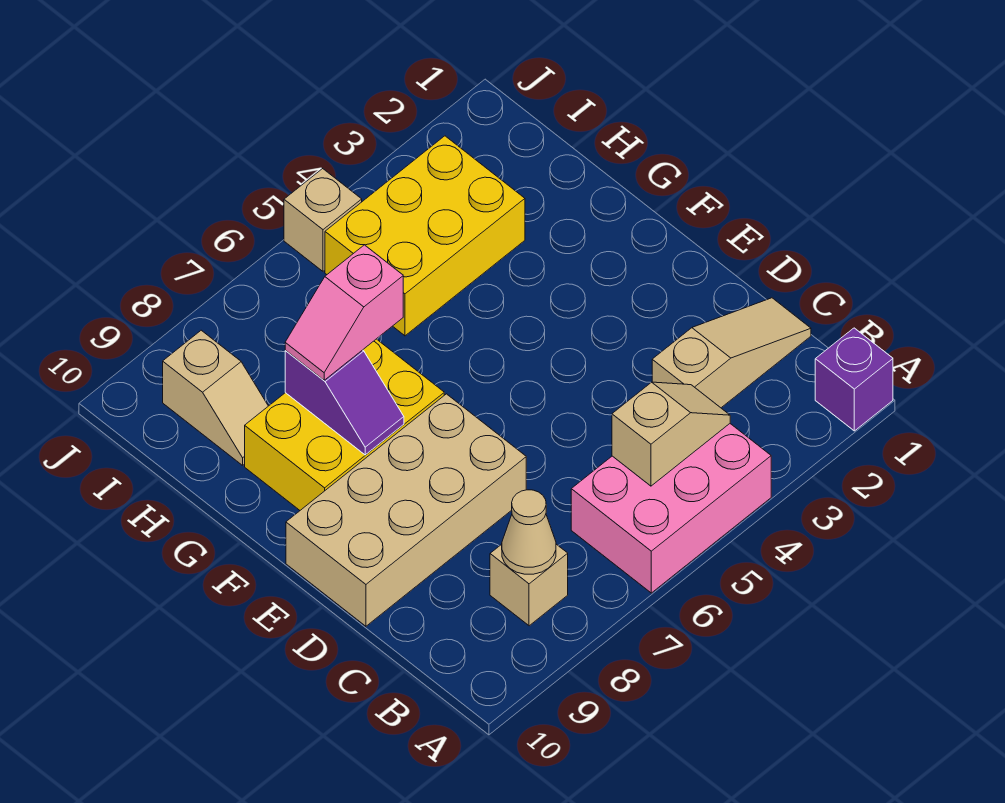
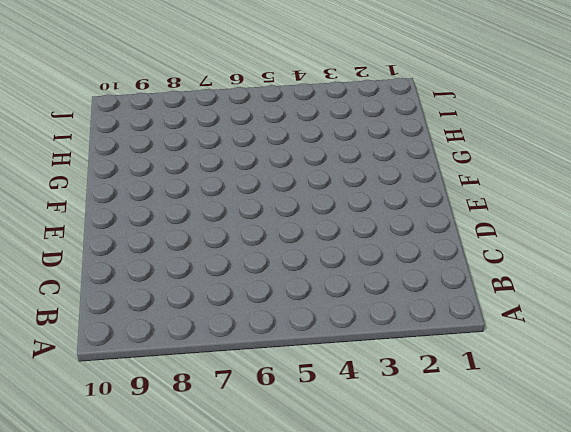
none -> purple brick A1 level 1
none -> pink brick A4:B6 level 1
none -> tan brick B8 level 1

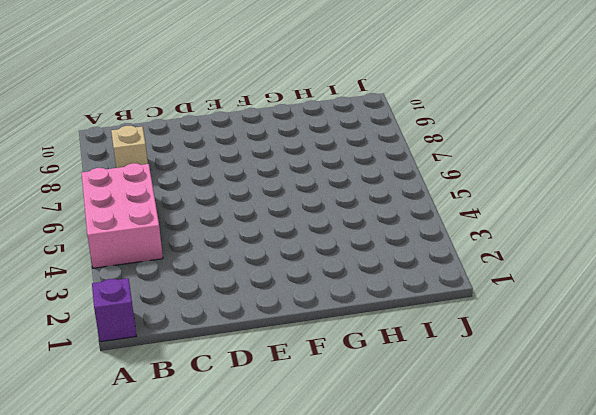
none -> tan slope C1:C3 level 1 top 3
none -> tan brick D7:E10 level 1
none -> yellow brick F7:G9 level 1

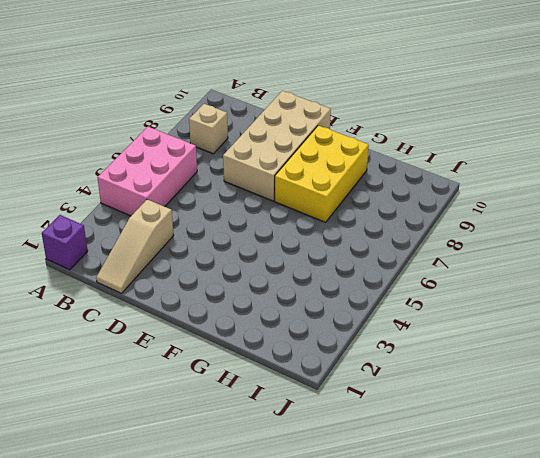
none -> yellow brick H3:I5 level 1
none -> tan slope H9:I9 level 1 top I
none -> tan brick J5 level 1

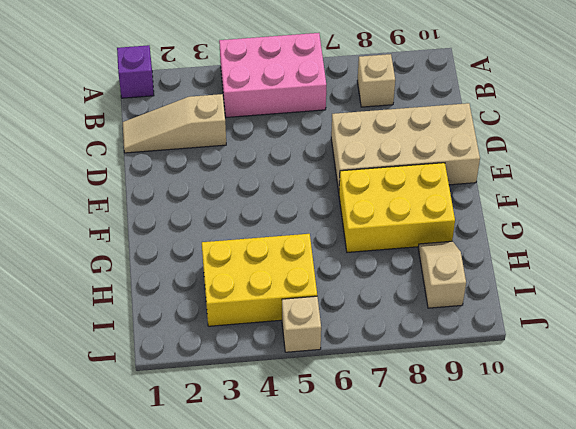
none -> tan slope B4:B5 level 2 top 5
none -> tan cone B8 level 2
none -> purple slope F8:G8 level 2 top G

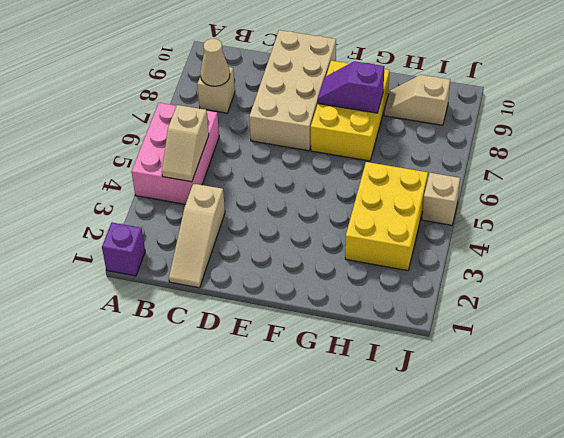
none -> pink slope G7:G8 level 3 top 7

